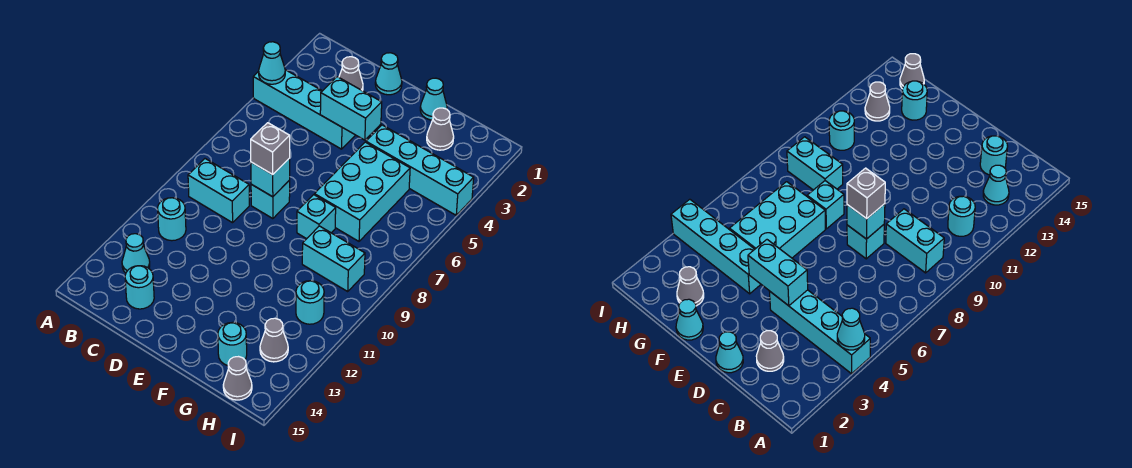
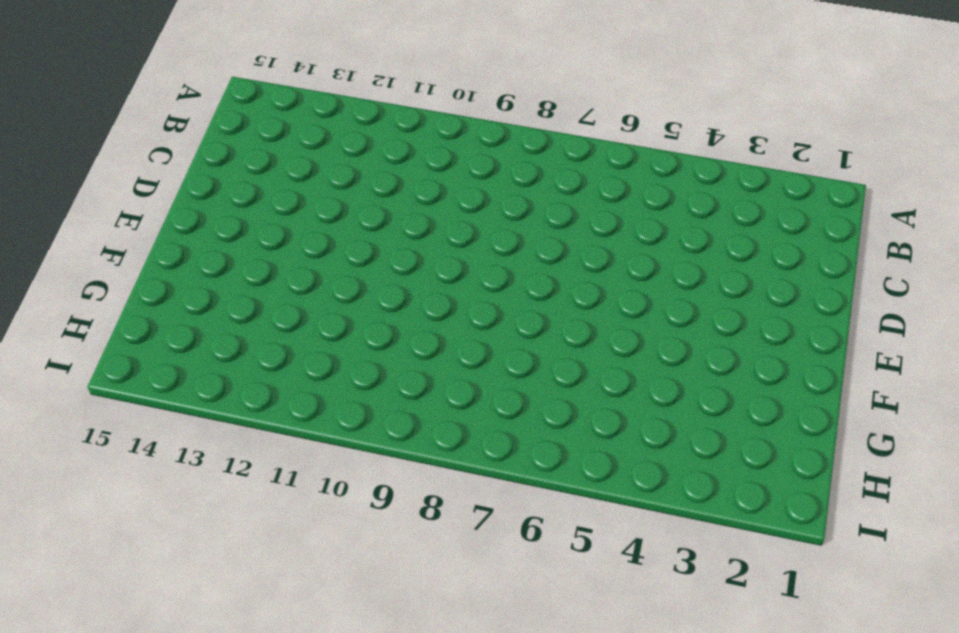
none -> cyan brick A4:D4 level 1
none -> cyan brick B9:C9 level 1
none -> cyan round brick B11 level 1

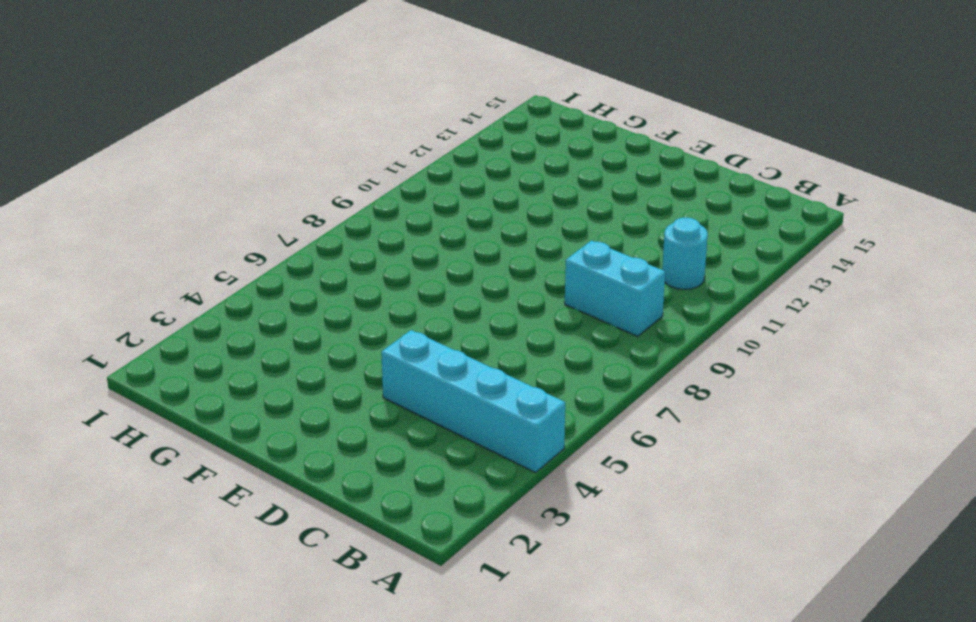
none -> cyan cone B13 level 1
none -> grey cone C2 level 1
none -> cyan round brick C14 level 1

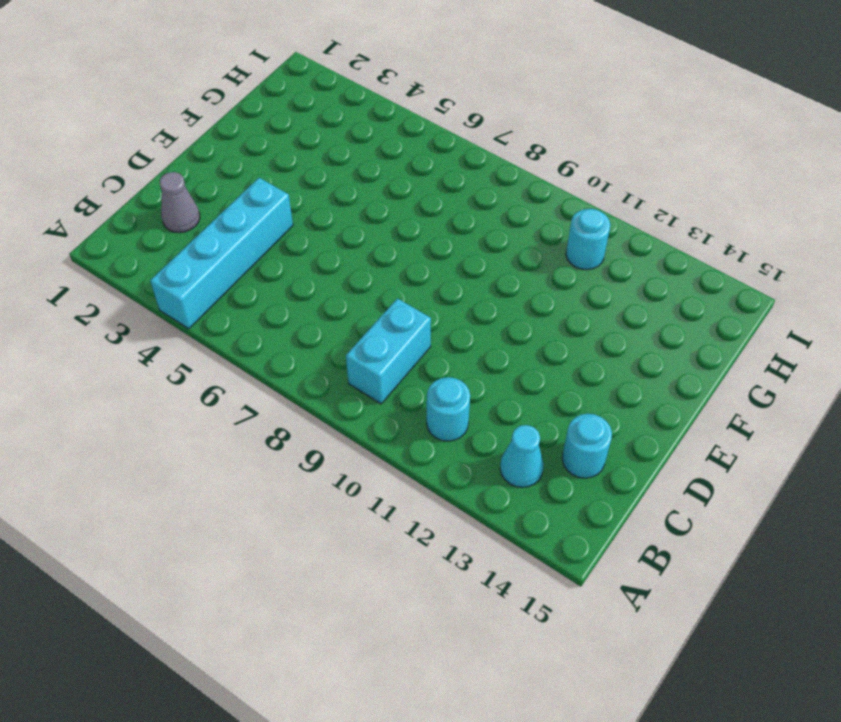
none -> cyan cone D1 level 1
none -> cyan brick D8 level 1
none -> cyan cone F1 level 1

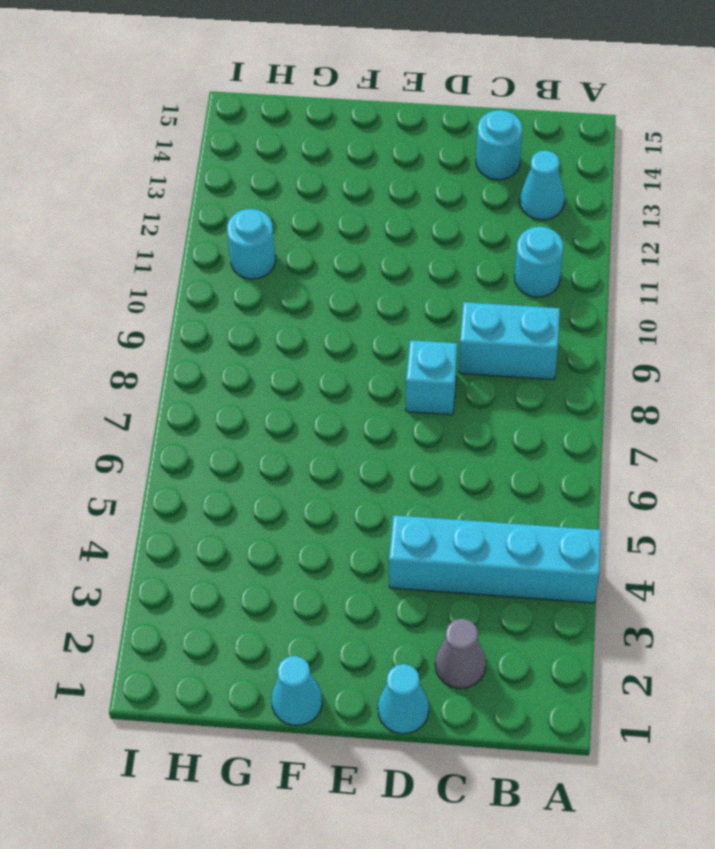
none -> cyan brick F4:I4 level 1
none -> cyan brick F5:G7 level 1
none -> cyan brick F8 level 1

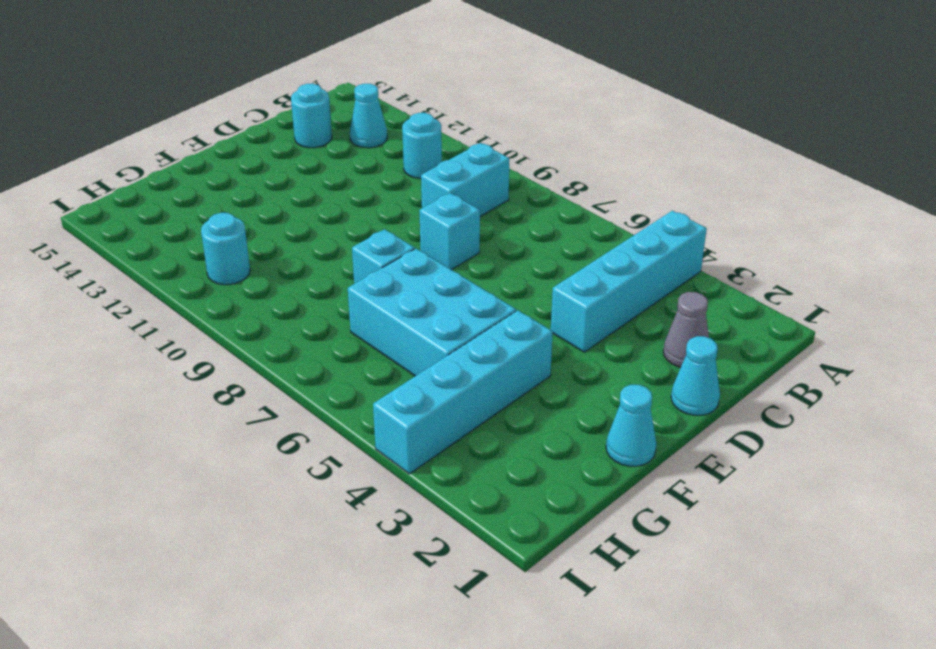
none -> grey cone G2 level 1
none -> cyan brick G9:H9 level 1
none -> cyan round brick G14 level 1

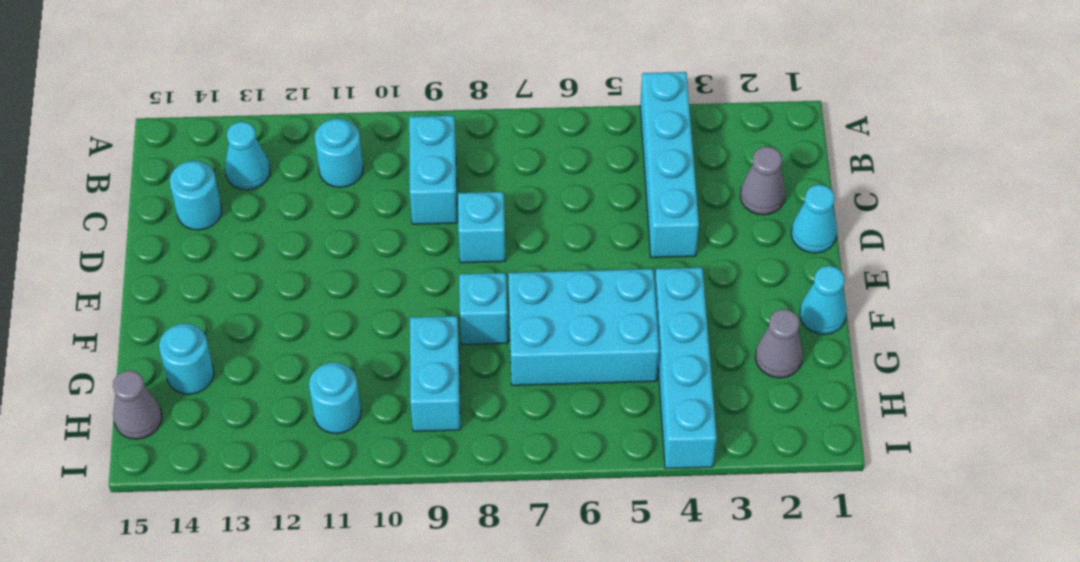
none -> grey cone H13 level 1
none -> cyan cone A4 level 2
none -> cyan brick D4:E4 level 2

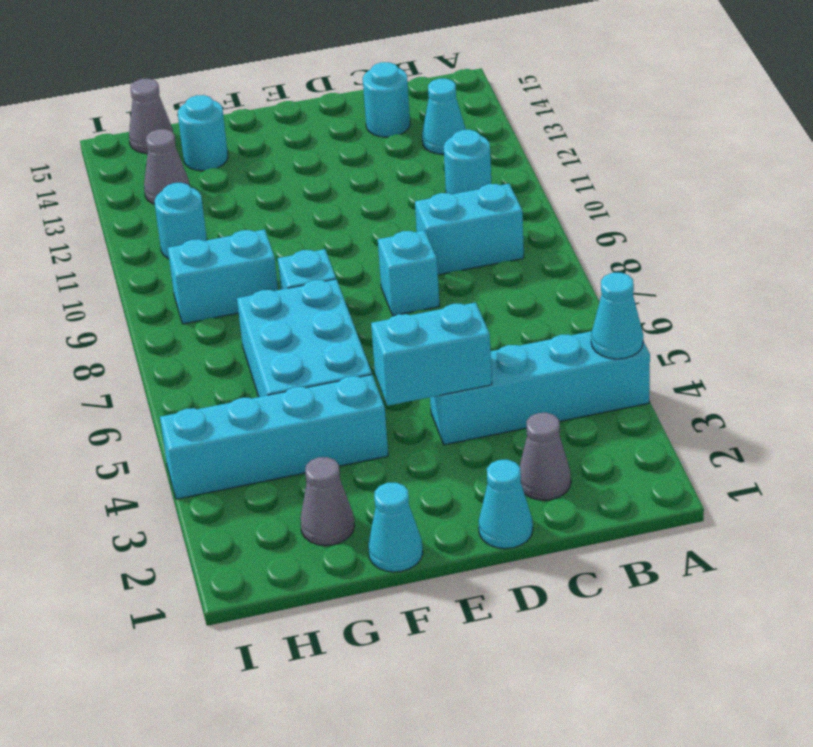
none -> cyan brick D8 level 2
none -> grey brick D8 level 3

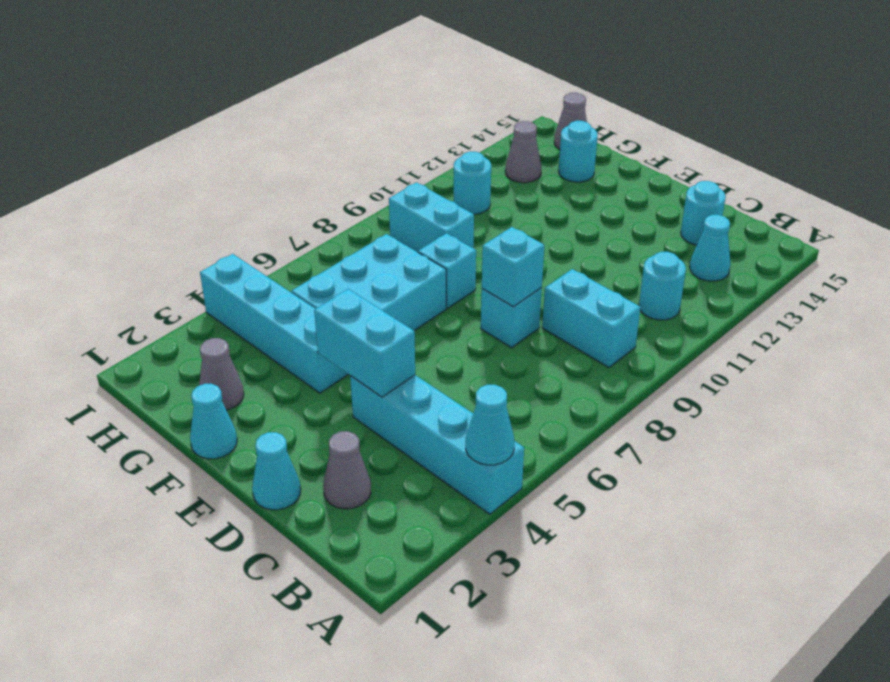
none -> grey brick D8 level 3

